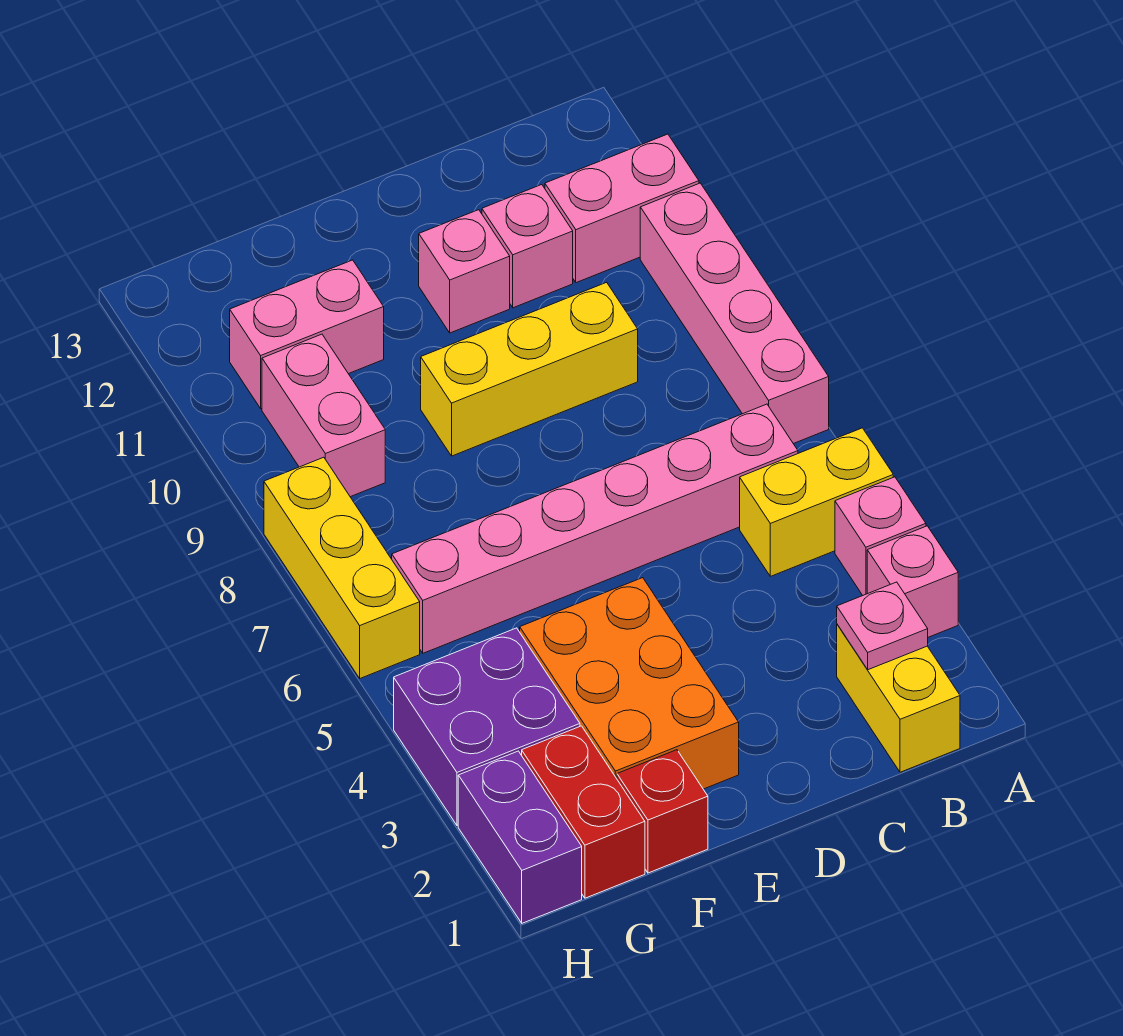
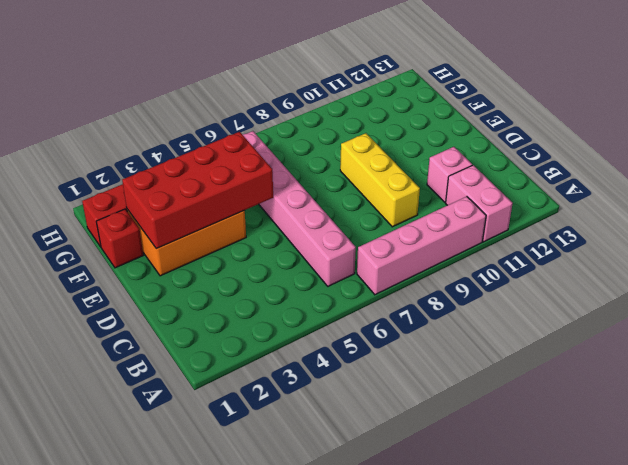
red brick E2:F5 level 2 -> none
none -> pink brick A3 level 1
none -> pink brick A4 level 1
none -> yellow brick A5:B5 level 1

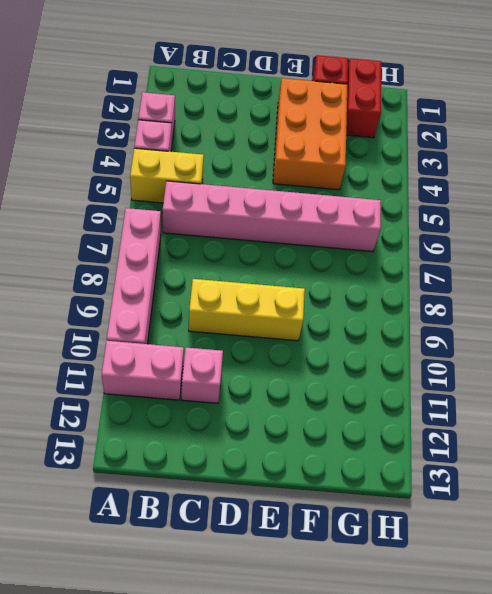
none -> yellow brick B1:B2 level 1
none -> pink brick D11 level 1
none -> pink brick F11:G11 level 1

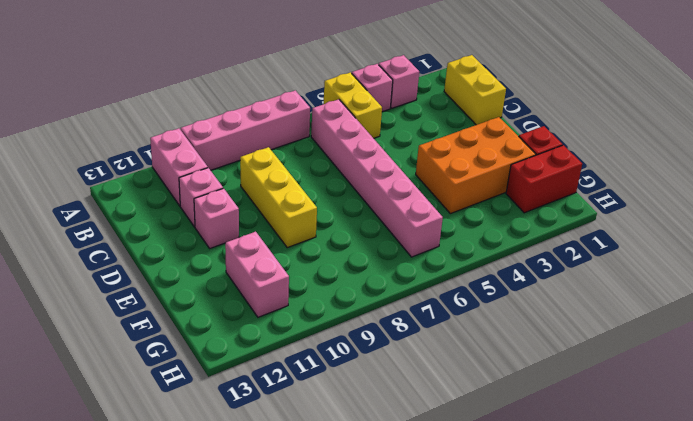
yellow brick B1:C1 level 1 -> yellow brick B1:B2 level 1
none -> purple brick G3:H4 level 1
none -> pink brick G9:G10 level 1
none -> purple brick H1:H2 level 1

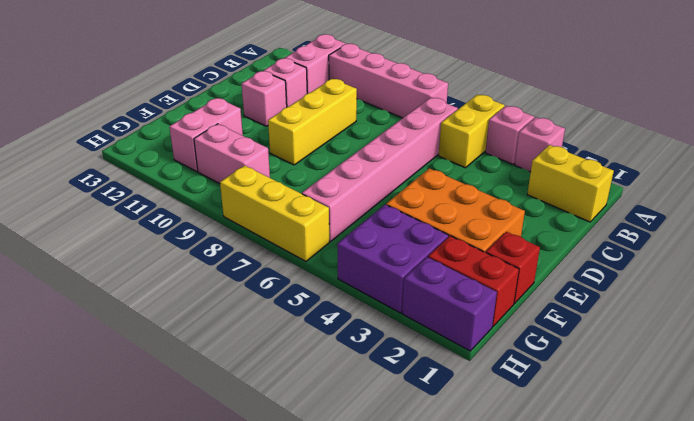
none -> pink plate B2 level 2

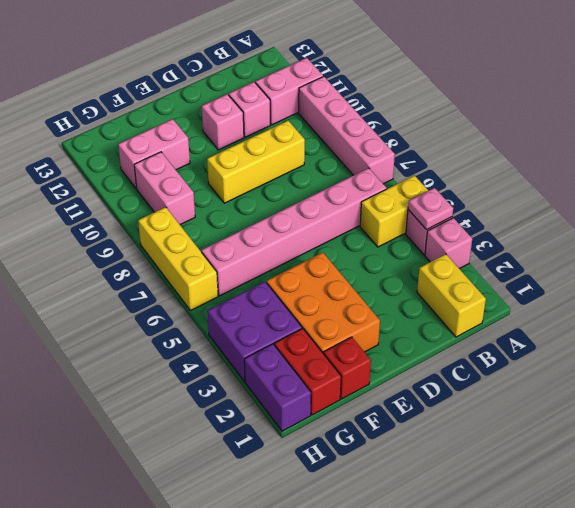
pink plate A4 level 2 -> pink plate B2 level 2

